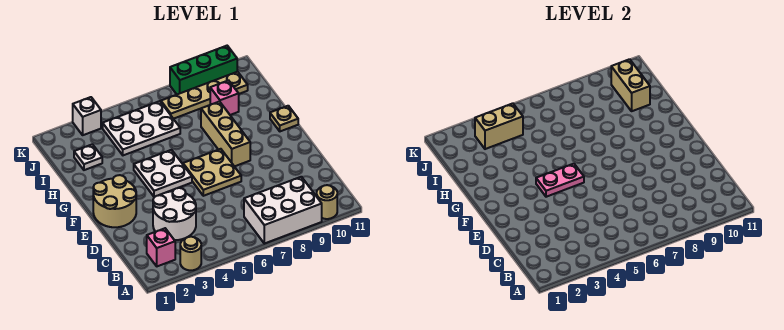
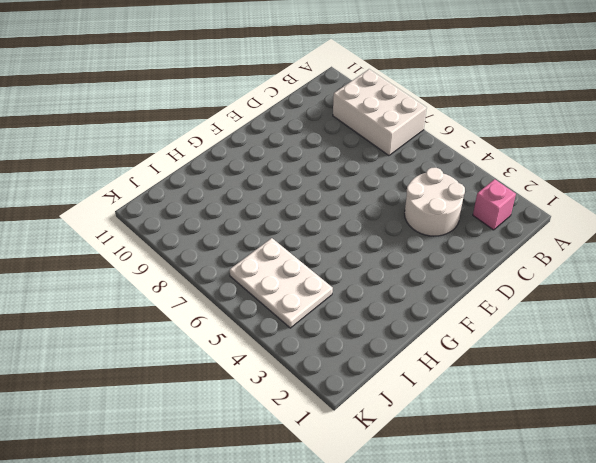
none -> tan round brick A3 level 1
none -> tan round brick A10 level 1
none -> tan round brick E1:F2 level 1

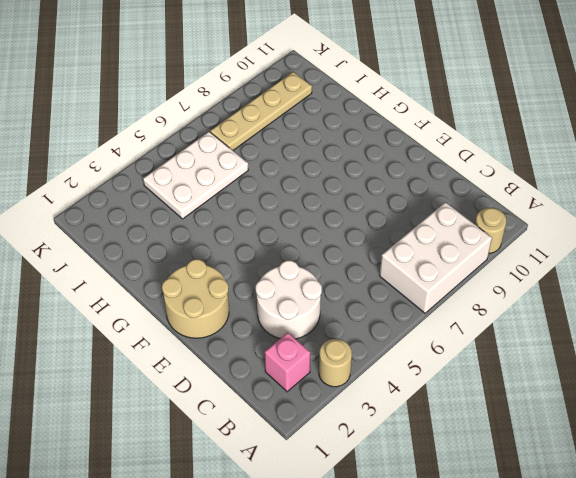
none -> tan plate E6:F7 level 1
none -> white plate F4:G5 level 1
none -> tan brick F8:H8 level 1

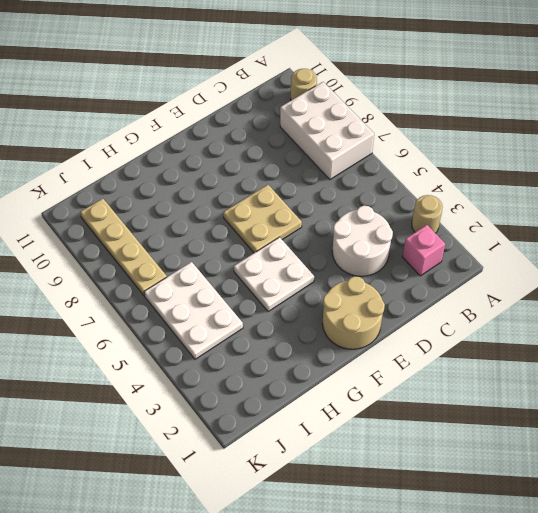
none -> tan brick F8:H8 level 1
none -> tan plate G11 level 1
none -> white plate I2 level 1

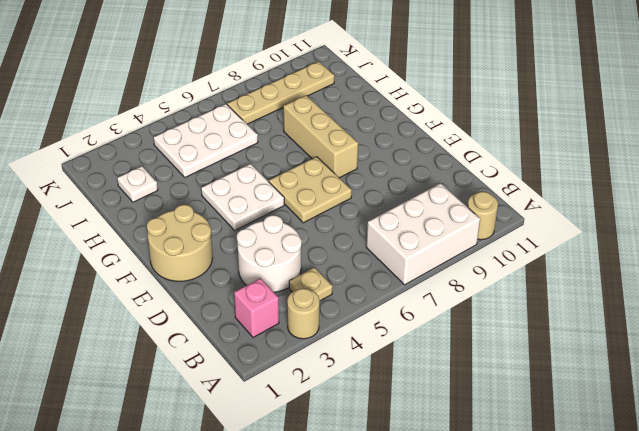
tan plate B4 level 1 -> tan plate G11 level 1
none -> pink brick I9 level 1
none -> white brick K3 level 1
none -> green brick K8:K10 level 1

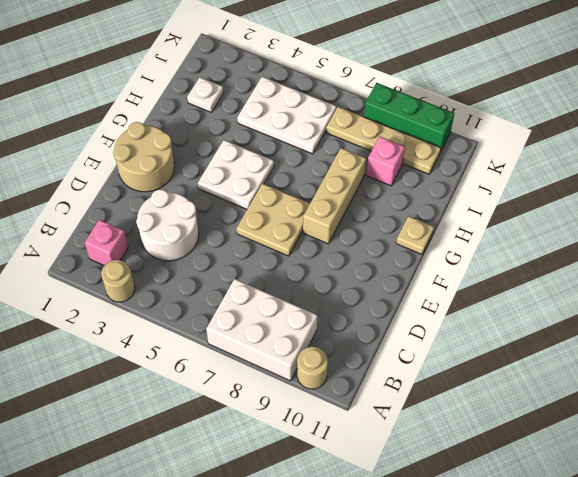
none -> white brick K3 level 1
none -> pink plate F4:F5 level 2
none -> tan brick I10:J10 level 2

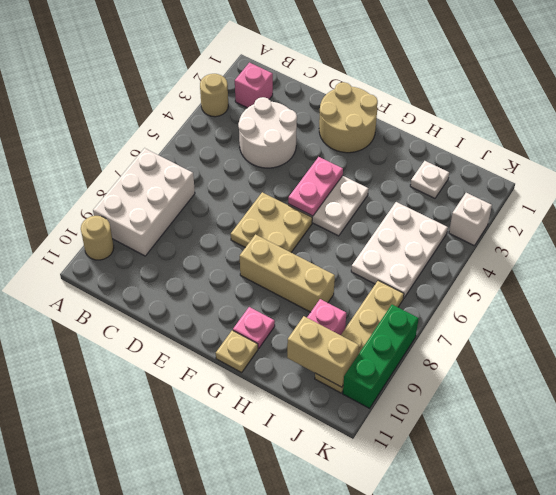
pink plate G10 level 1 -> none
none -> tan brick J3:J4 level 2

